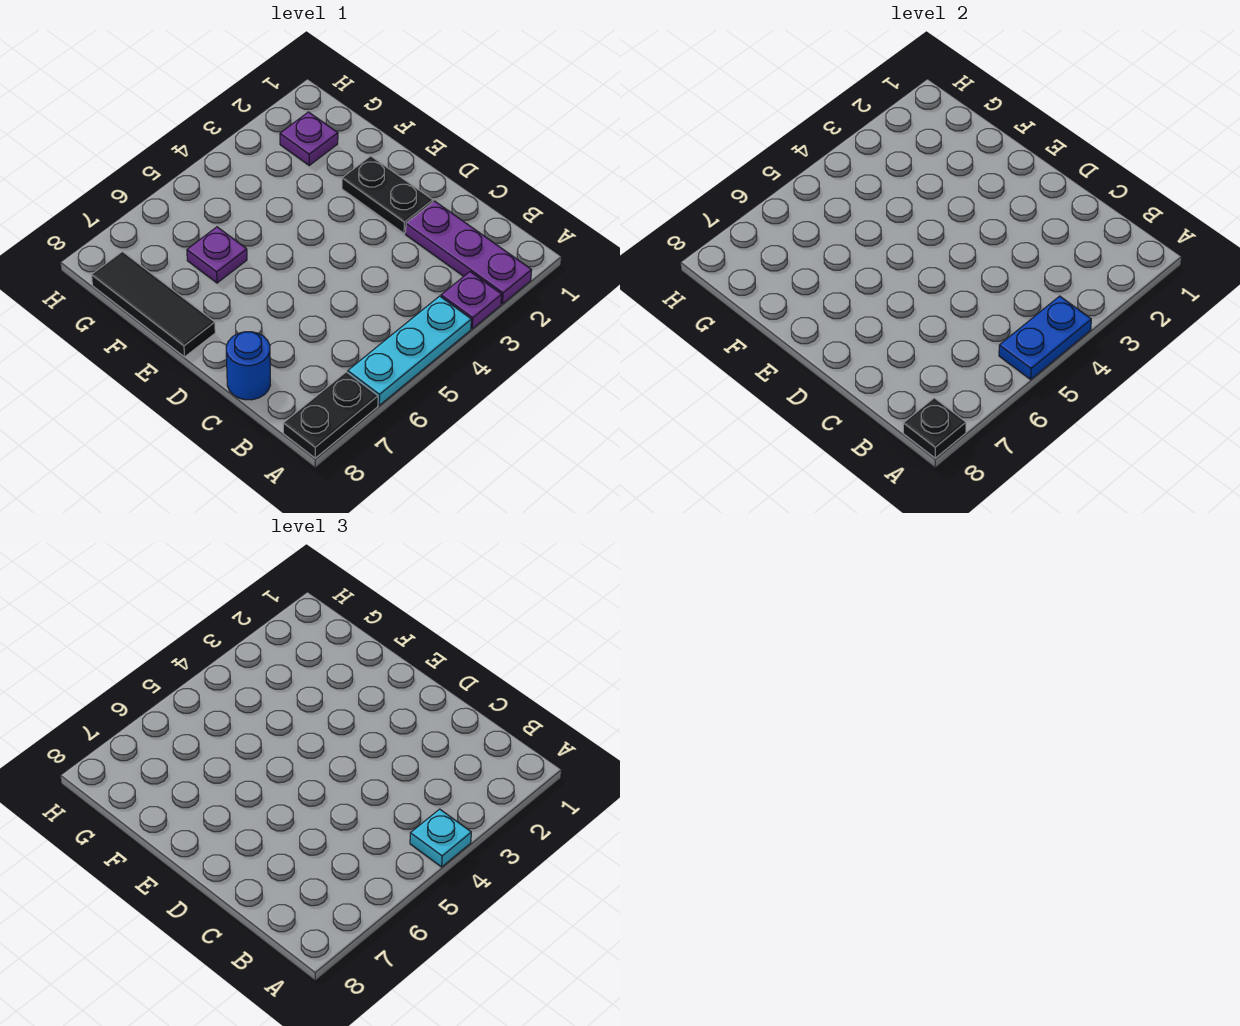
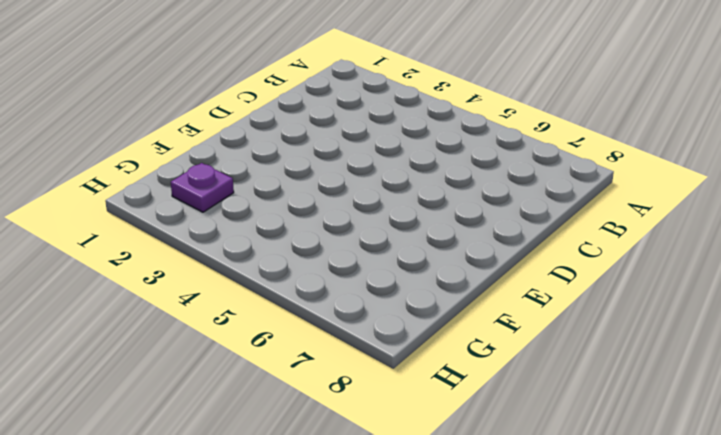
none -> purple plate A2:C2 level 1
none -> purple plate A3 level 1
none -> cyan plate A4:A6 level 1

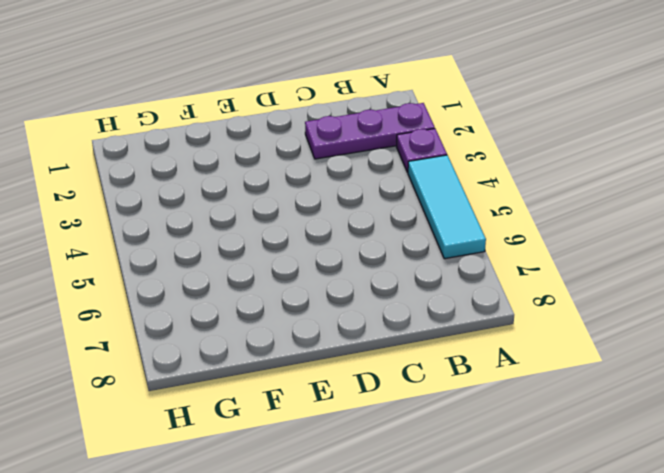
cyan tile A4:A6 level 1 -> cyan plate A4:A6 level 1
none -> black plate A7:A8 level 1
none -> blue round brick C8 level 1
none -> black plate D2:E2 level 1

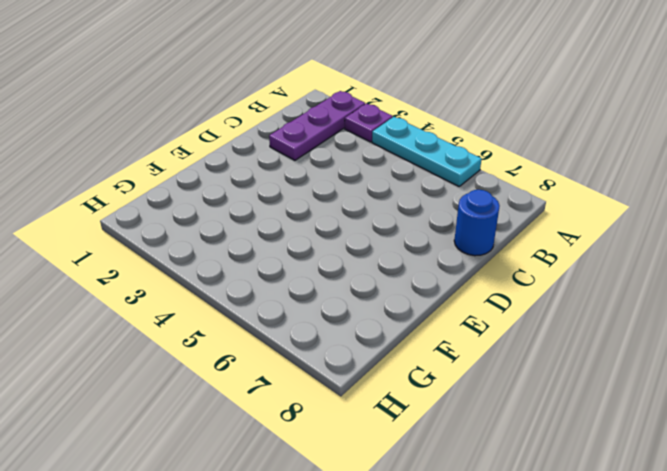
none -> black plate A7:A8 level 1
none -> black plate D2:E2 level 1
none -> black tile E8:G8 level 1

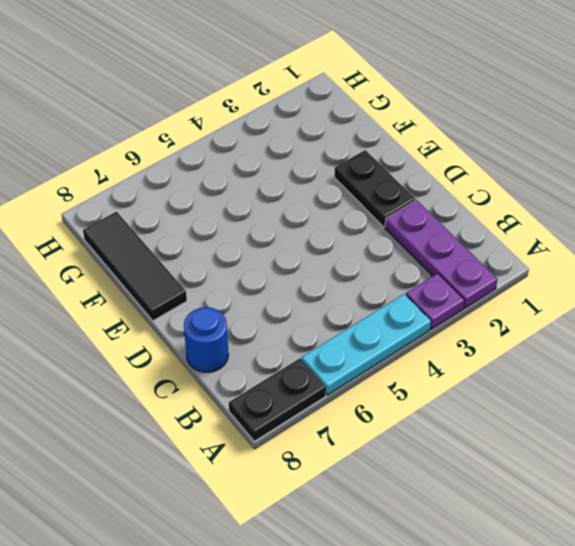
none -> purple plate F6 level 1
none -> purple plate G2 level 1
none -> blue plate A4:A5 level 2

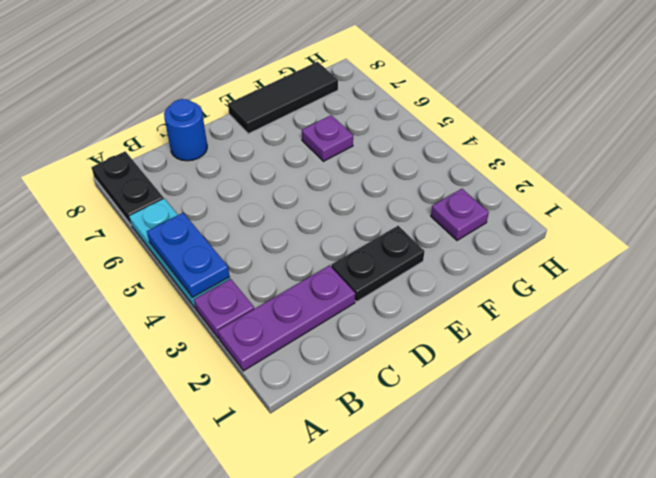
none -> black plate A8 level 2
none -> cyan plate A4 level 3

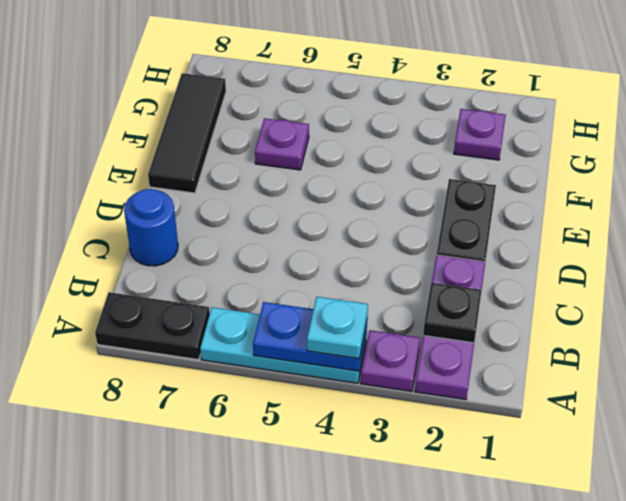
black plate B2 level 2 -> black plate A8 level 2

